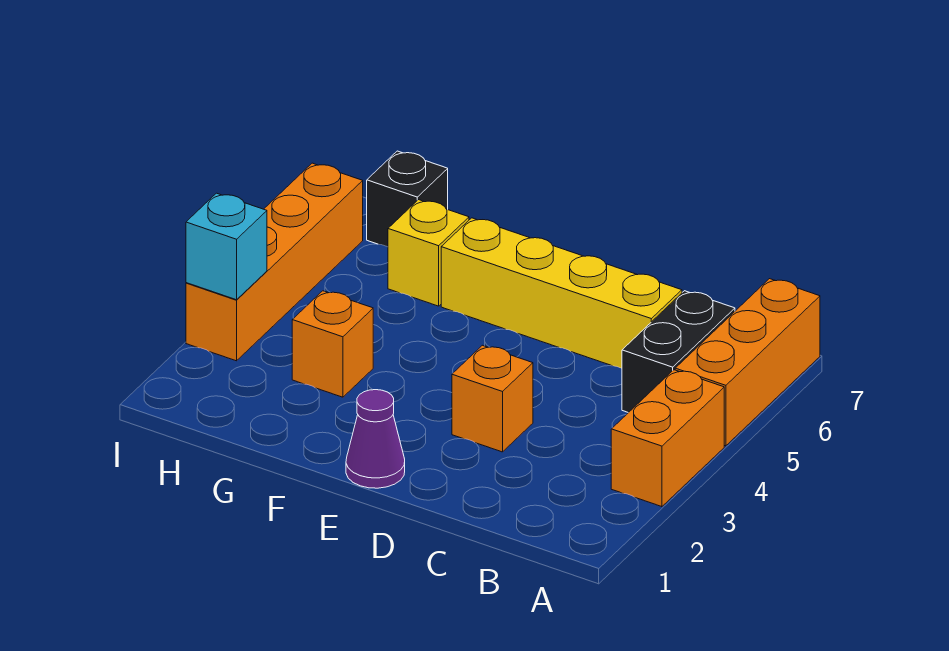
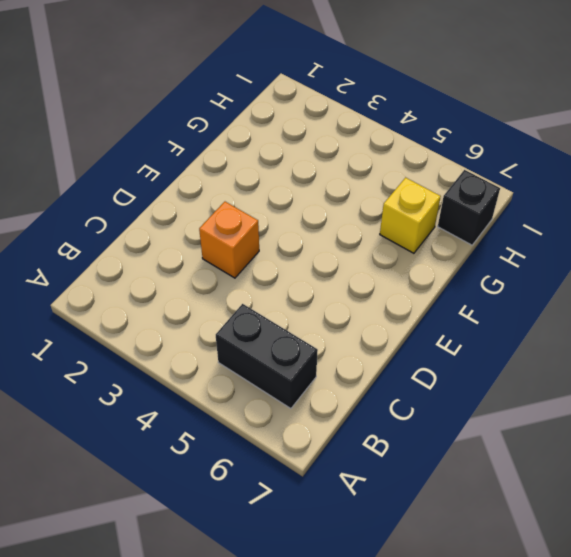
none -> orange brick A3:A4 level 1
none -> orange brick A5:A7 level 1

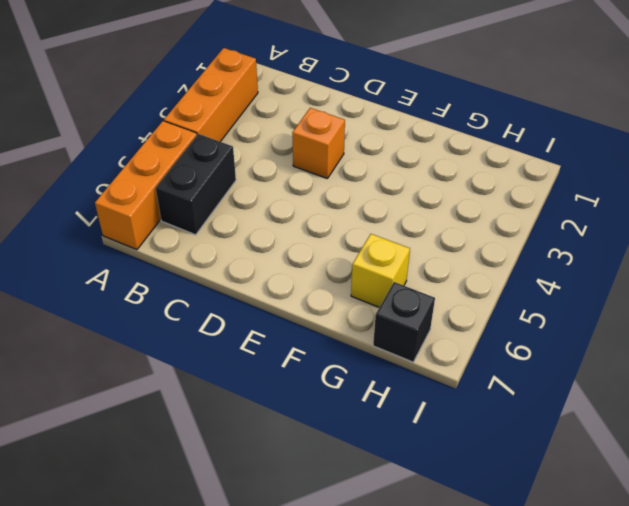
orange brick A2:A4 level 1 -> orange brick A3:A4 level 1
none -> yellow brick C6:F6 level 1
none -> purple cone E1 level 1

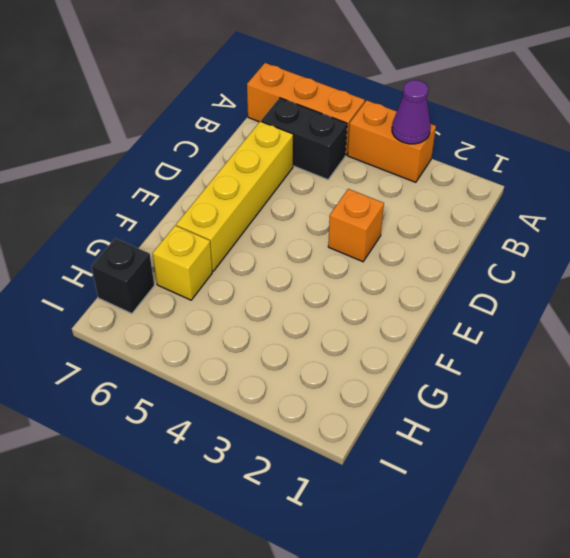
purple cone A3 level 2 -> purple cone E1 level 1
none -> orange brick G3 level 1
none -> orange brick I3:I6 level 1

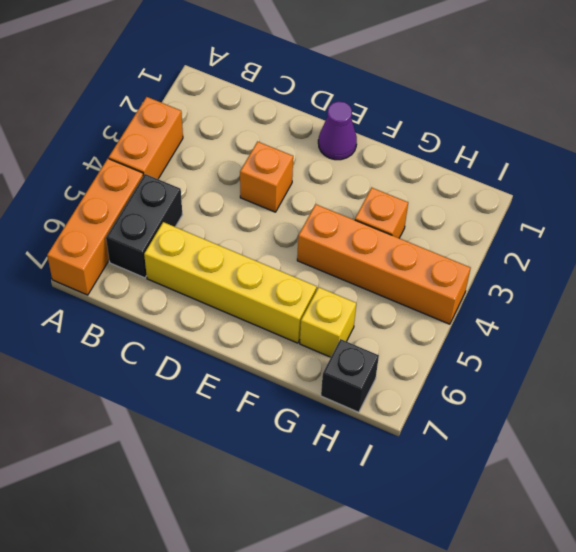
orange brick F4:I4 level 1 -> orange brick I3:I6 level 1
none -> cyan brick I3 level 2

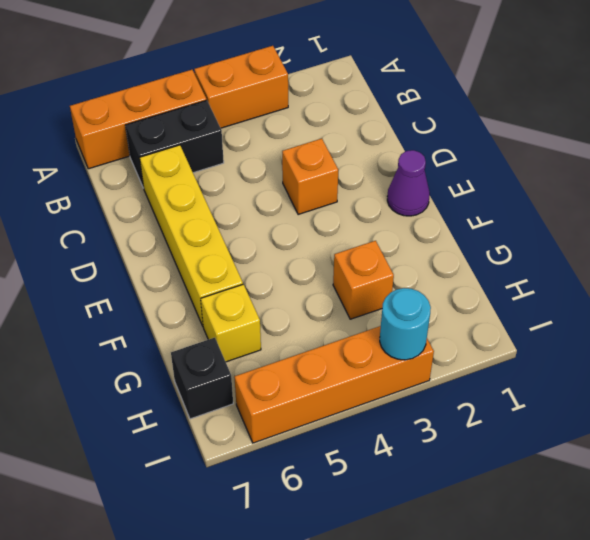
cyan round brick I3 level 2 -> cyan brick I3 level 2

